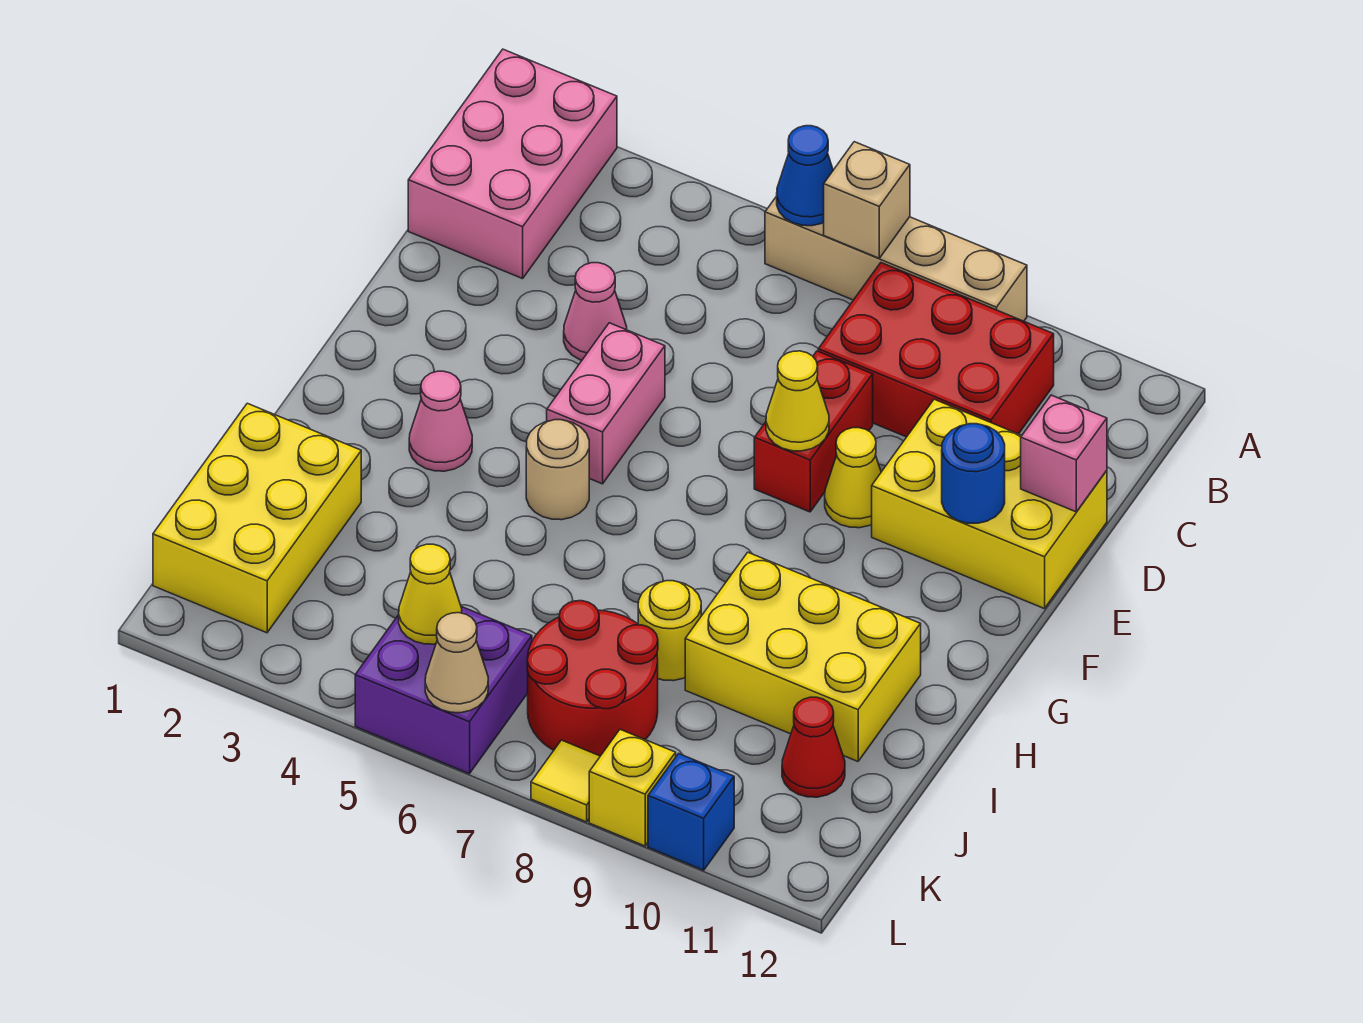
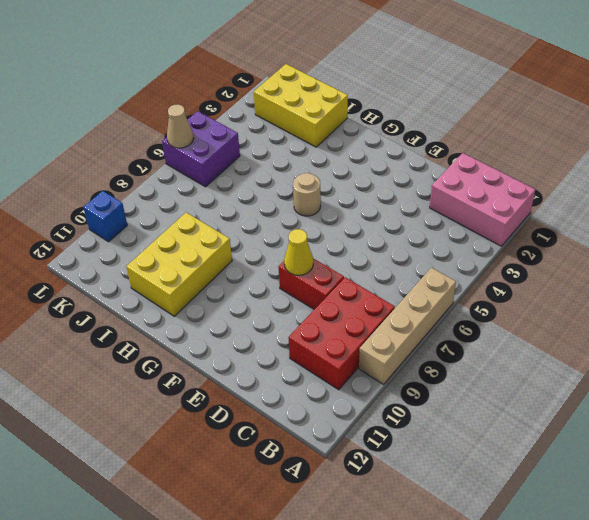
none -> pink cone D4 level 1
none -> yellow brick D10:E12 level 1
none -> pink brick E5:F5 level 1

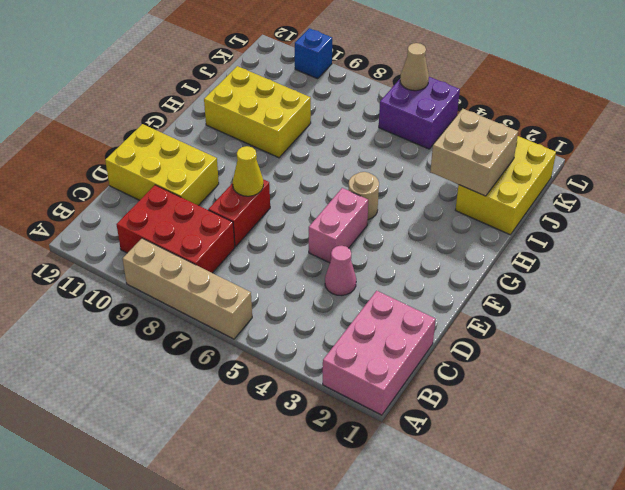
tan brick I2:J3 level 2 -> none
none -> yellow cone E9 level 1
none -> pink cone G3 level 1
none -> yellow round brick I8 level 1

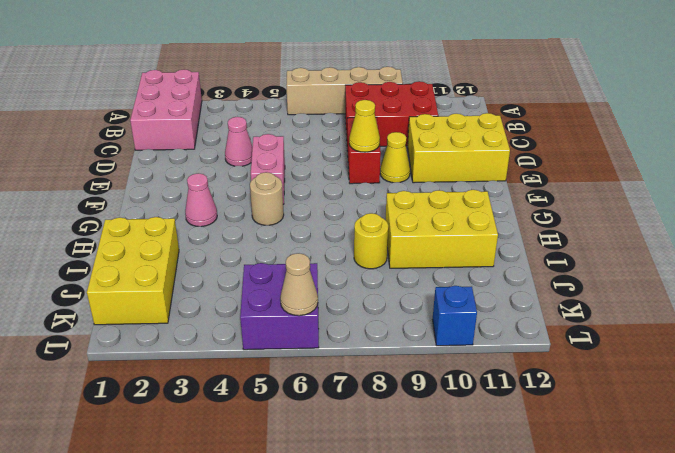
none -> red round brick J7:K8 level 1
none -> red cone J11 level 1
none -> yellow tile L8 level 1

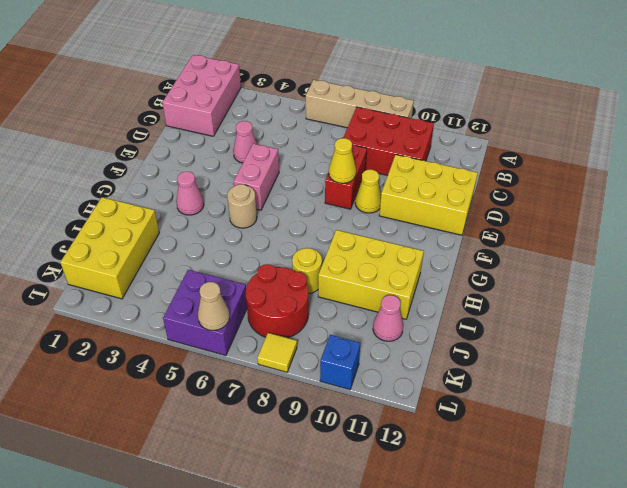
pink cone J11 level 1 -> red cone J11 level 1
none -> yellow brick L9 level 1
none -> blue cone A6 level 2
none -> tan brick A7 level 2

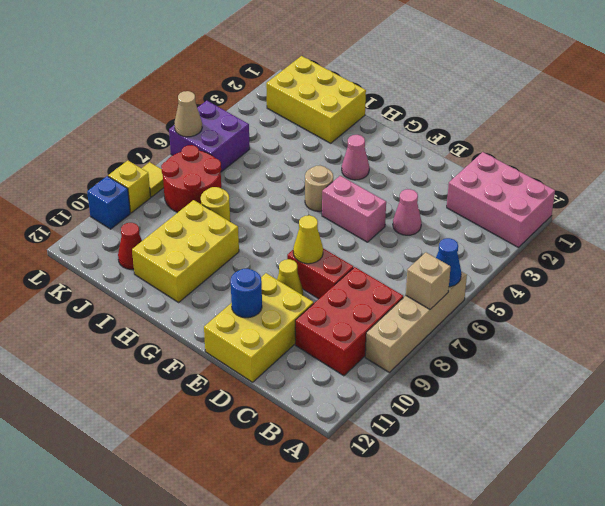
none -> pink brick D12 level 2
none -> yellow cone K5 level 2

